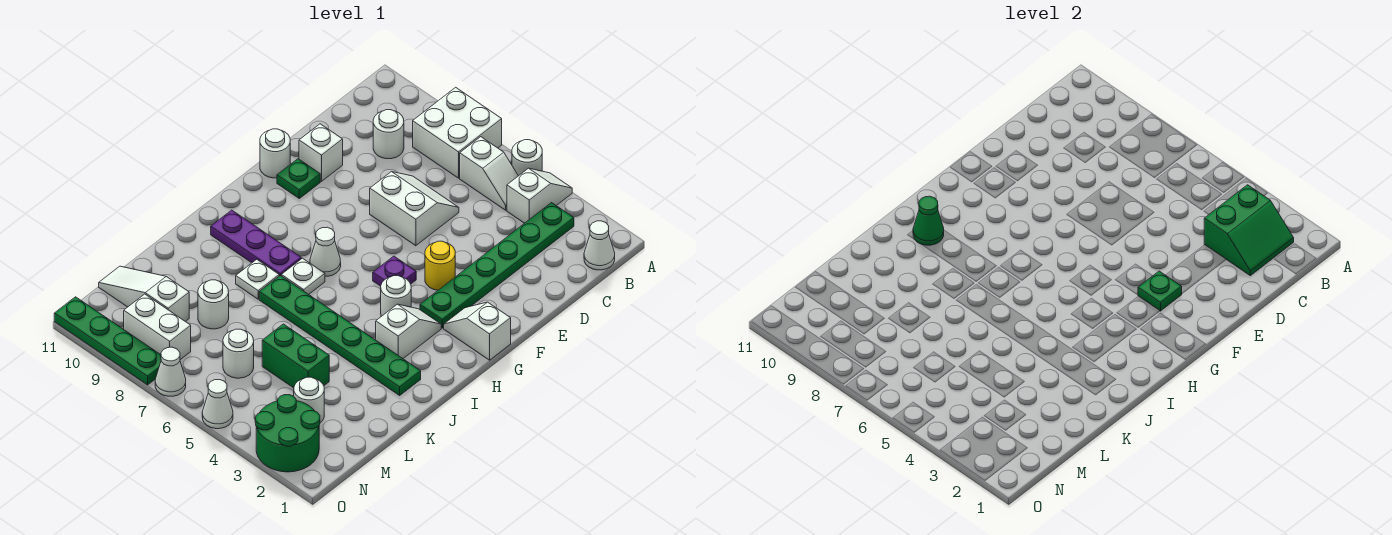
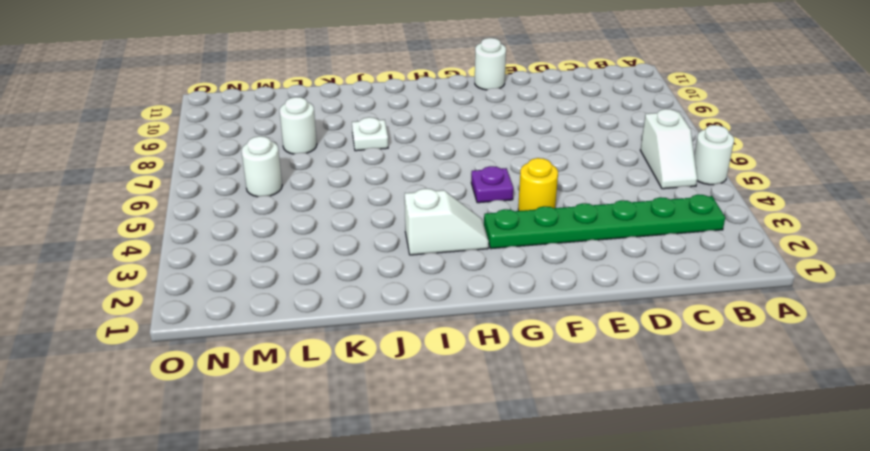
none -> white slope A4:B4 level 1 top B
none -> white brick A7:B8 level 1
none -> white cone B1 level 1
none -> white round brick C9 level 1

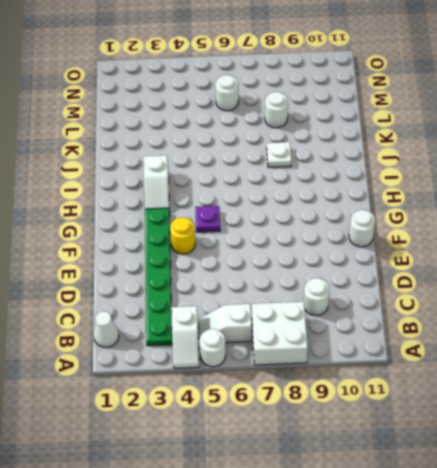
none -> white slope D6:E7 level 1 top E
none -> white brick E10 level 1
none -> green plate F10 level 1
none -> white slope G1:G2 level 1 top 1

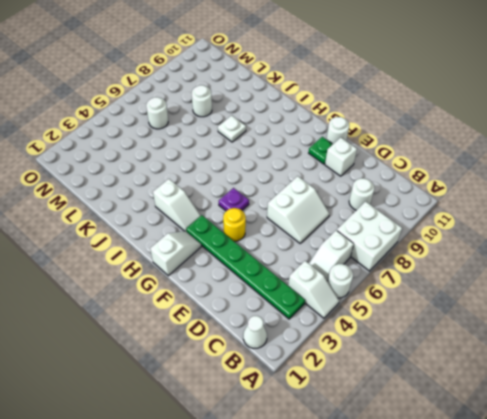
none -> white round brick H4 level 1
none -> white cone H7 level 1
none -> white plate I7 level 1
none -> purple plate I8:I10 level 1

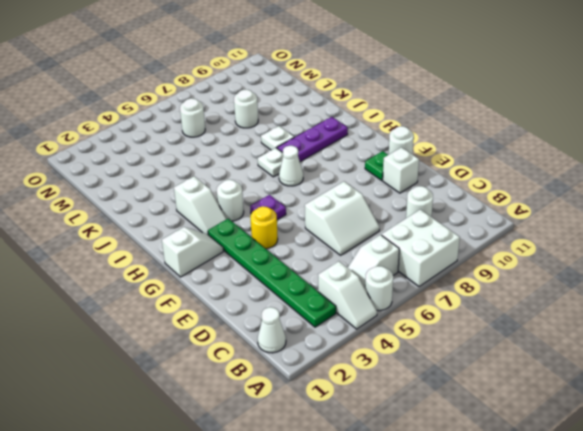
none -> green plate J2:J7 level 1
none -> green brick L4:L5 level 1
none -> white round brick M3 level 1
none -> white slope M9:M11 level 1 top 9

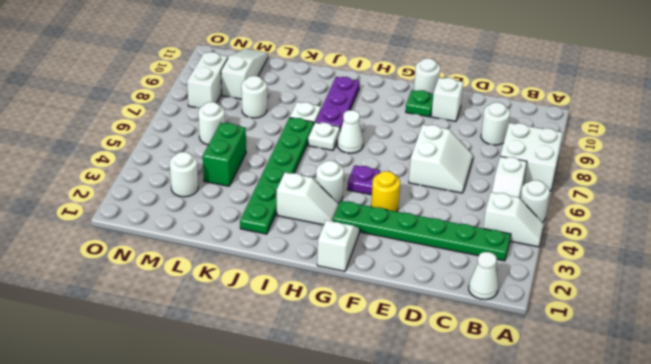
none -> green round brick N2:O3 level 1
none -> white cone O5 level 1
none -> white cone O7 level 1
none -> green plate O8:O11 level 1

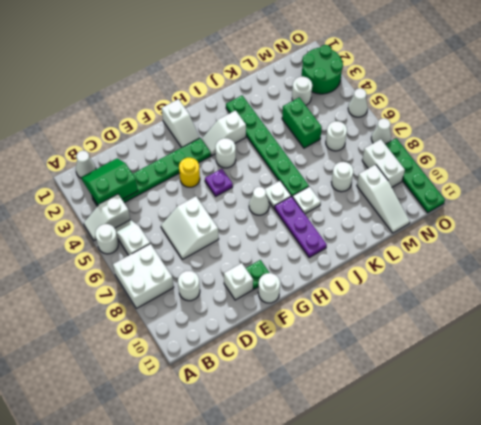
none -> green plate F3 level 2
none -> green cone I10 level 2

